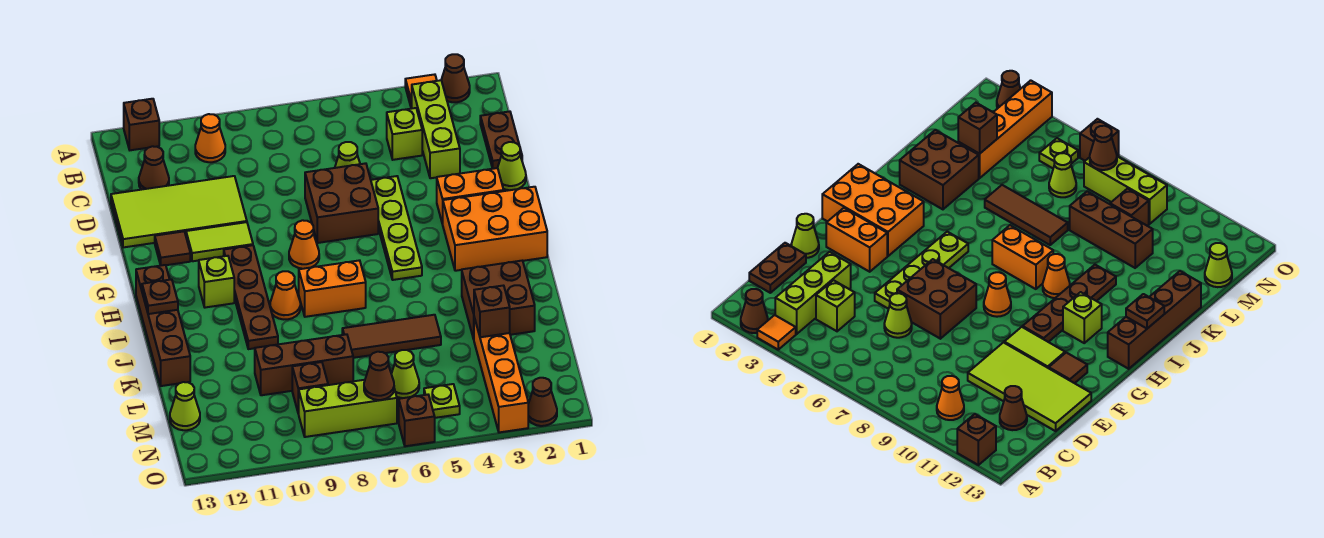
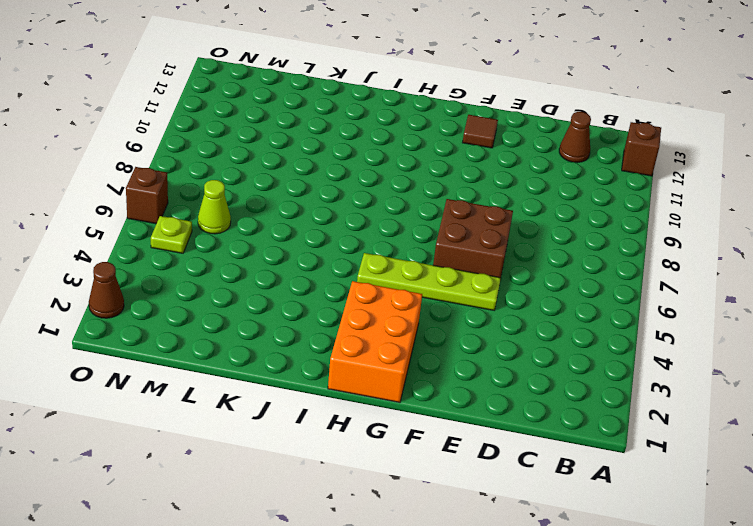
none -> brown cone A2 level 1
none -> orange tile A3 level 1
none -> lime brick B3:D3 level 1
none -> orange cone B10 level 1

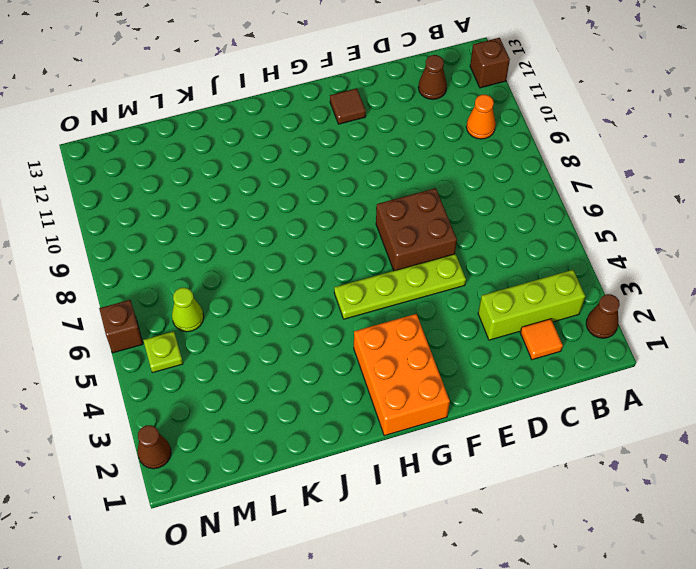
orange tile C2 level 1 -> orange tile A3 level 1
none -> brown plate C1:D1 level 1
none -> lime brick C4 level 1
none -> lime cone D6 level 1
none -> lime tile D10:E13 level 1

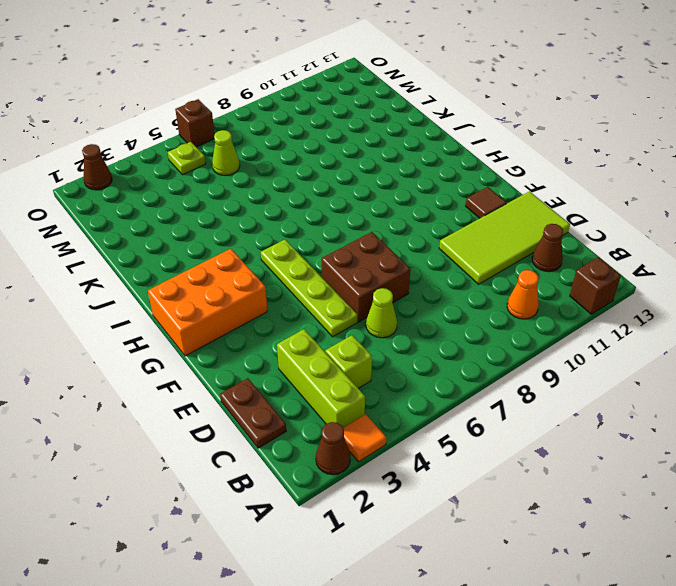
none -> lime cone E1 level 1
none -> orange brick F2:F3 level 1
none -> lime tile F10:F11 level 1
none -> orange cone G8 level 1

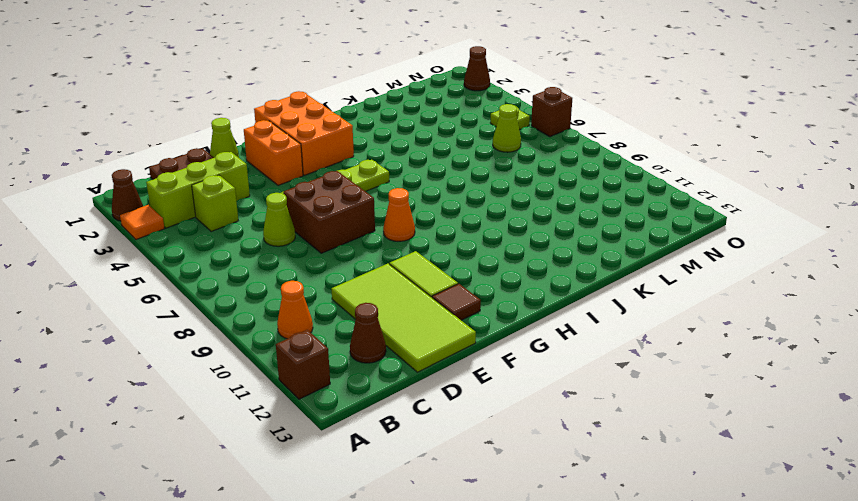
none -> brown plate G10:J10 level 1
none -> lime brick H11 level 1
none -> brown brick H13:K13 level 1
none -> orange brick I7:I8 level 1

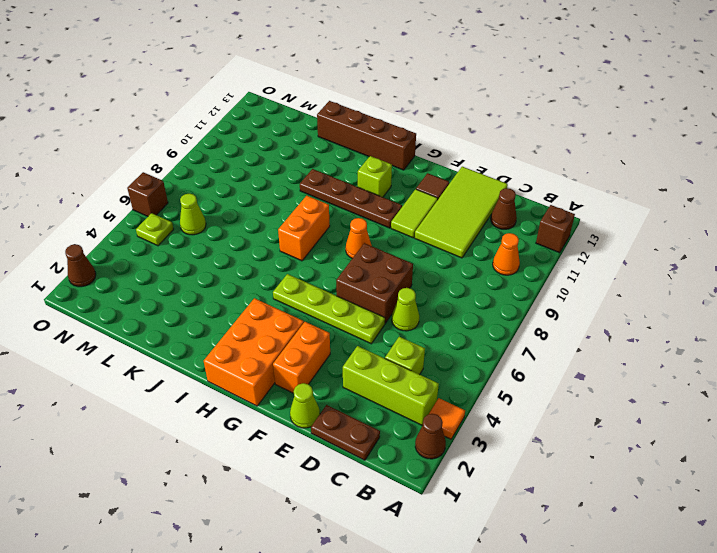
none -> orange cone I9 level 1
none -> brown brick J2:K3 level 1
none -> brown tile K5:K7 level 1
none -> orange brick L3:O3 level 1

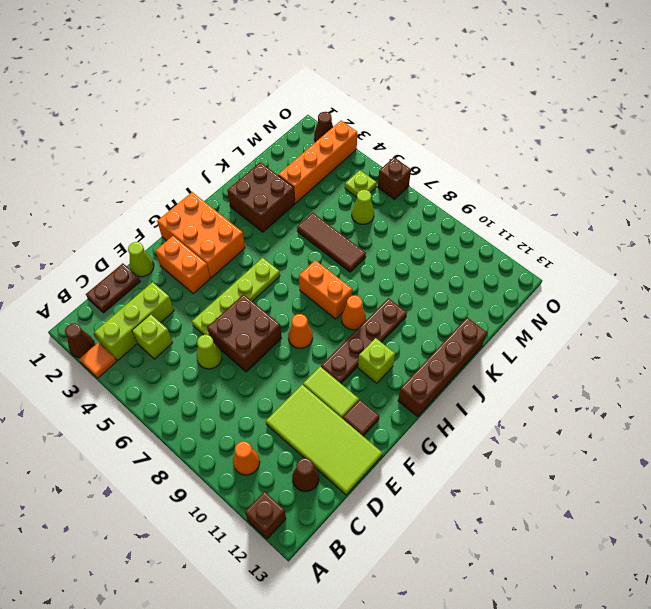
none -> brown brick L8:L10 level 1
none -> brown brick M9 level 1
none -> lime cone M13 level 1
none -> lime brick N7:N9 level 1

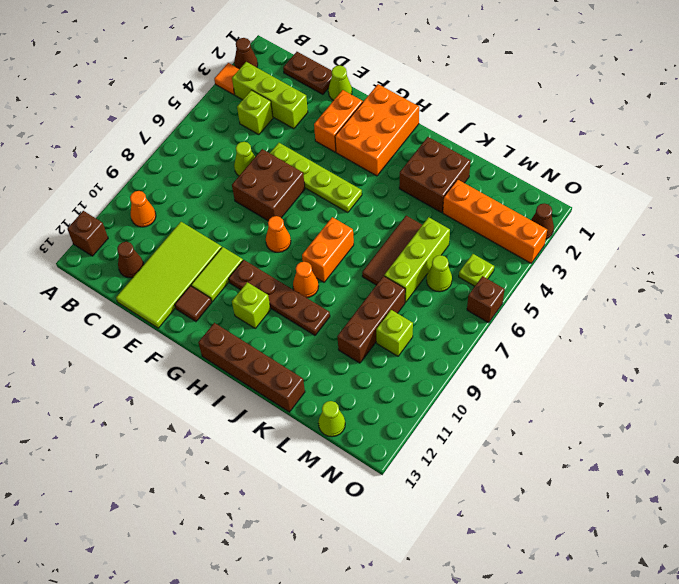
lime brick L5:L7 level 1 -> lime brick N7:N9 level 1
lime brick M9 level 1 -> brown brick M9 level 1
none -> brown plate I13 level 2
none -> brown brick L3 level 2
none -> brown cone N7 level 2

